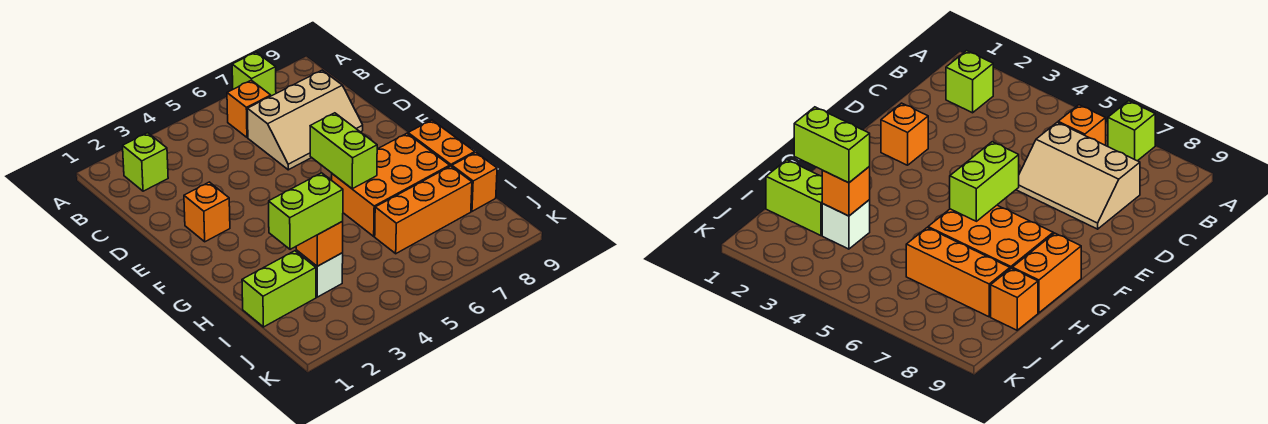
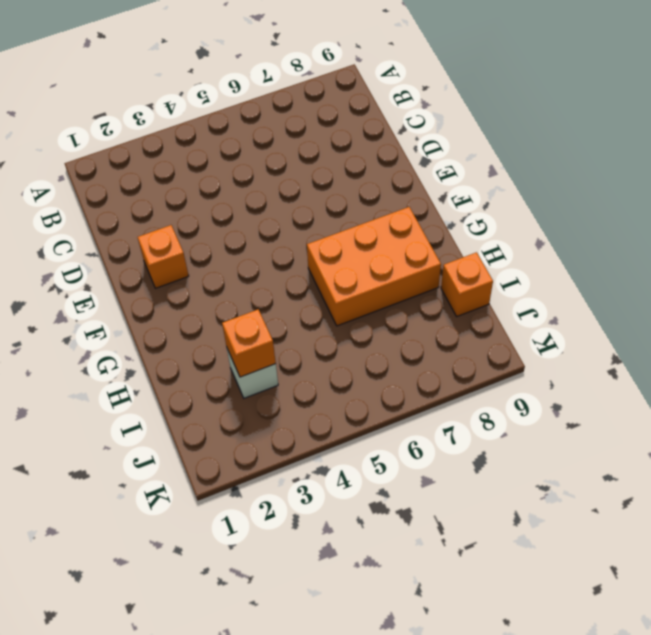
none -> lime brick A7 level 1
none -> lime brick B2 level 1
none -> orange brick B6 level 1

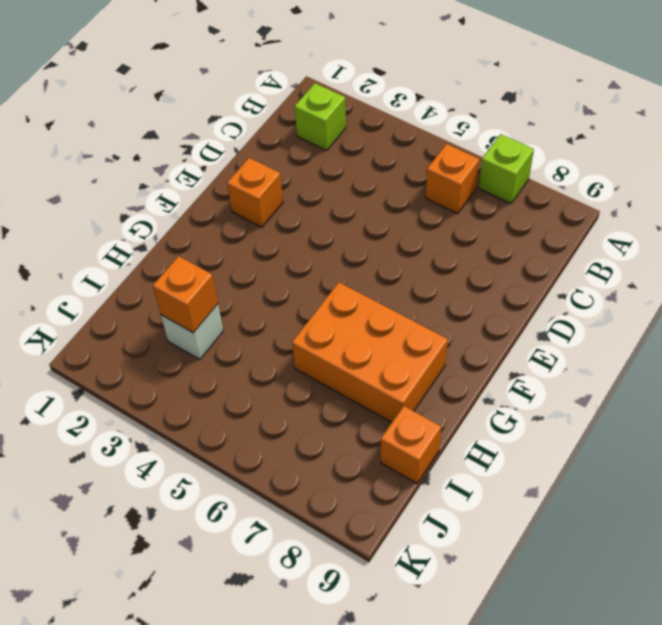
none -> tan slope C6:D8 level 1 top C
none -> orange brick G9:H9 level 1
none -> lime brick I1:I2 level 1

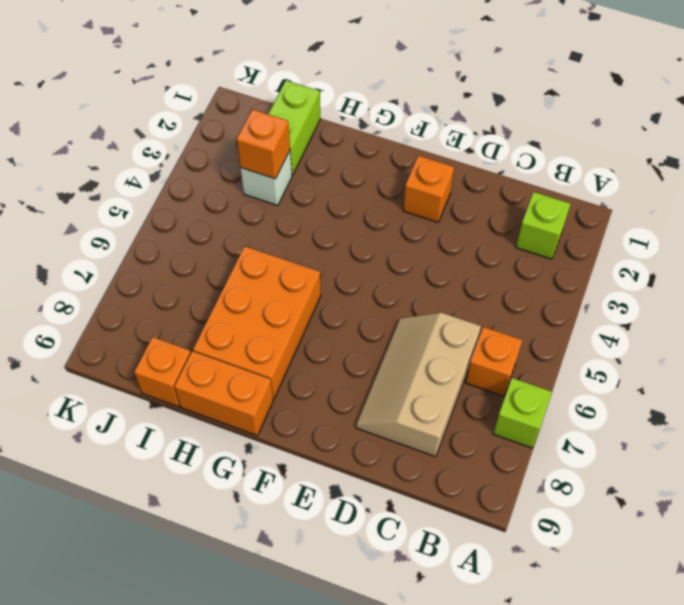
none -> orange brick I6:I8 level 1
none -> lime brick F6:G6 level 2
none -> lime brick I2:I3 level 3

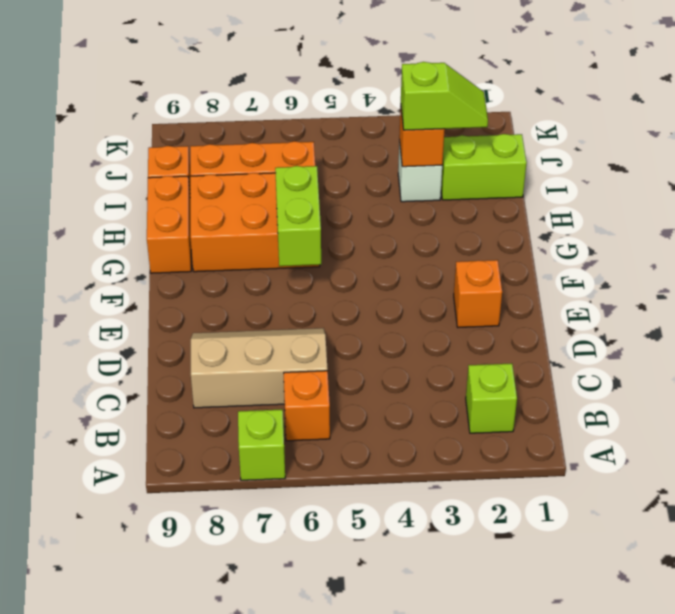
lime slope I2:I3 level 3 top 3 -> lime brick I2:I3 level 3

